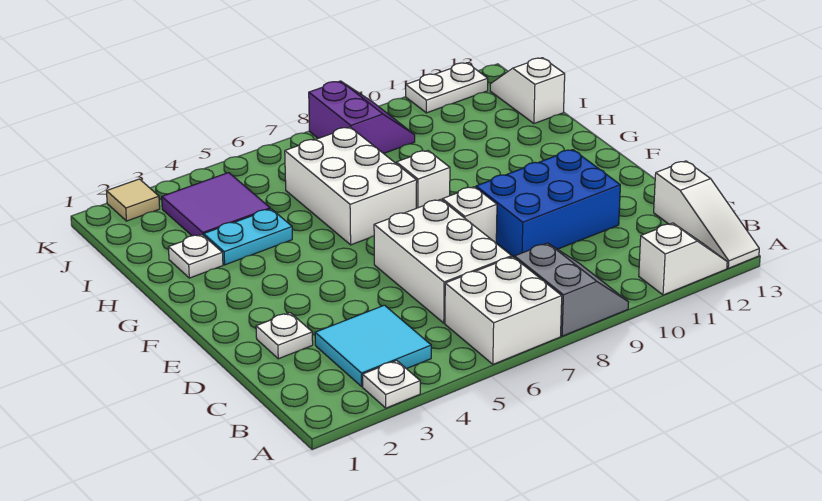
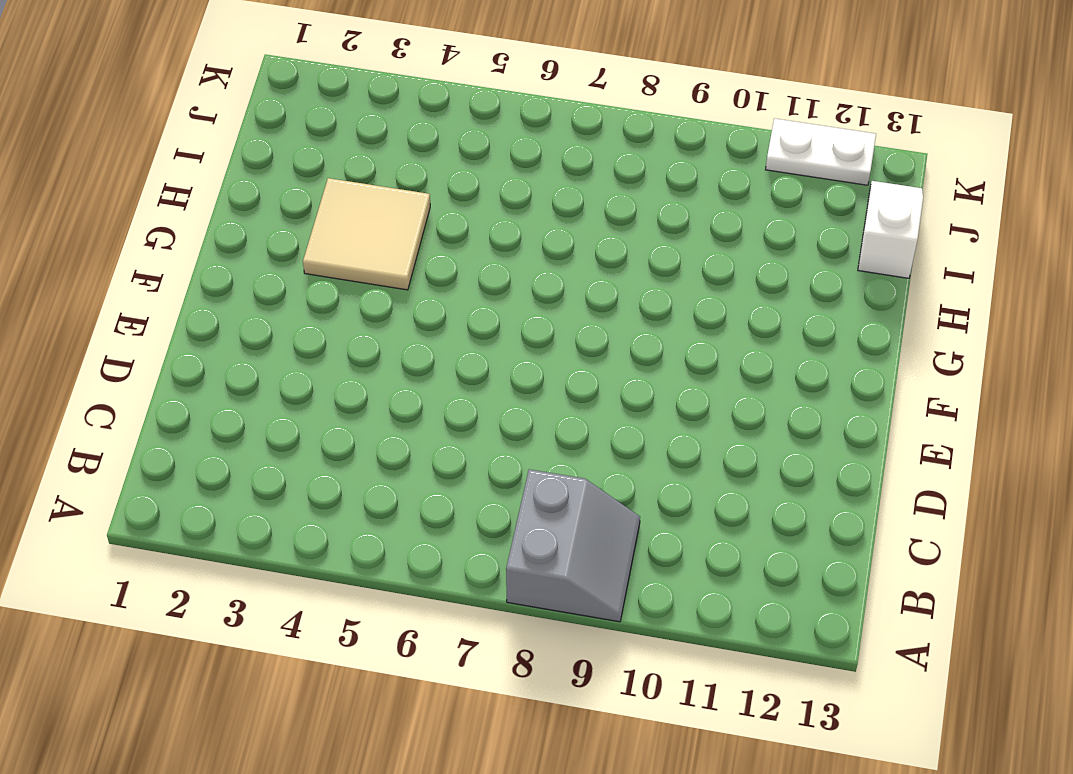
tan tile G3:H4 level 1 -> cyan plate H3:H4 level 1
none -> white plate A3 level 1
none -> white brick A6:B7 level 1
none -> white slope A11:A12 level 1 top 11

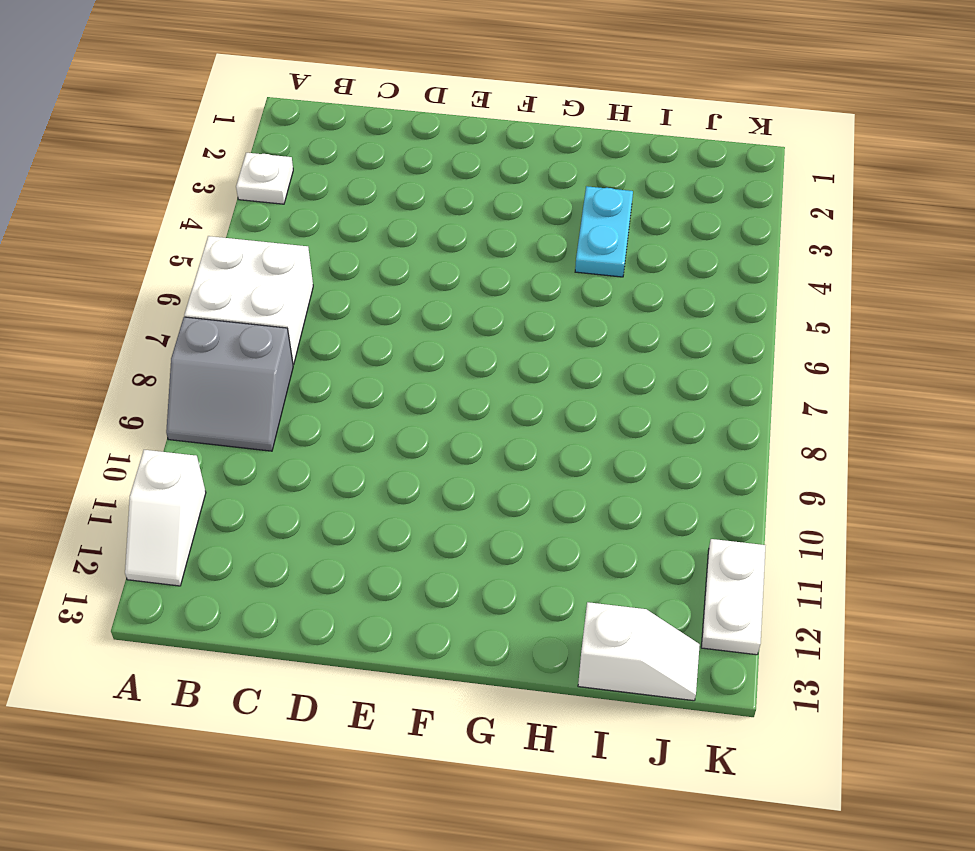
none -> white slope A13:C13 level 1 top C
none -> cyan tile B3:C4 level 1
none -> white brick C6:E7 level 1

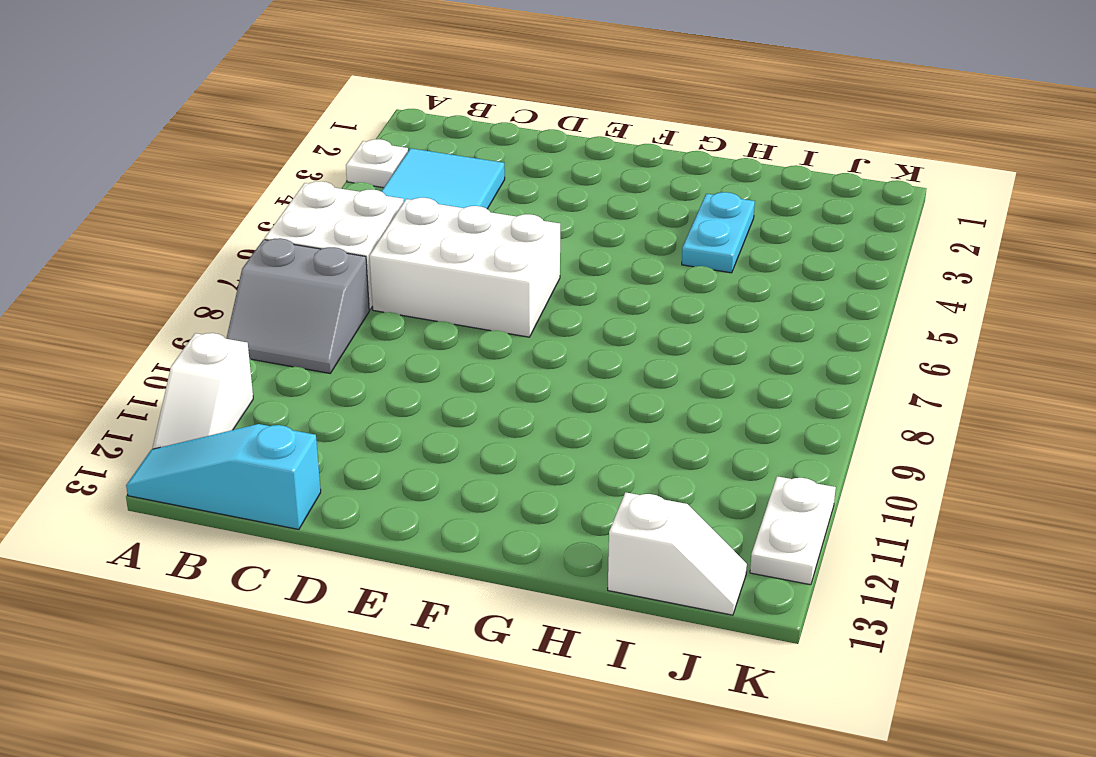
cyan slope A13:C13 level 1 top C -> white slope A13:C13 level 1 top C
none -> white plate D2 level 1
none -> blue brick D9:E11 level 1
none -> white brick E8 level 1

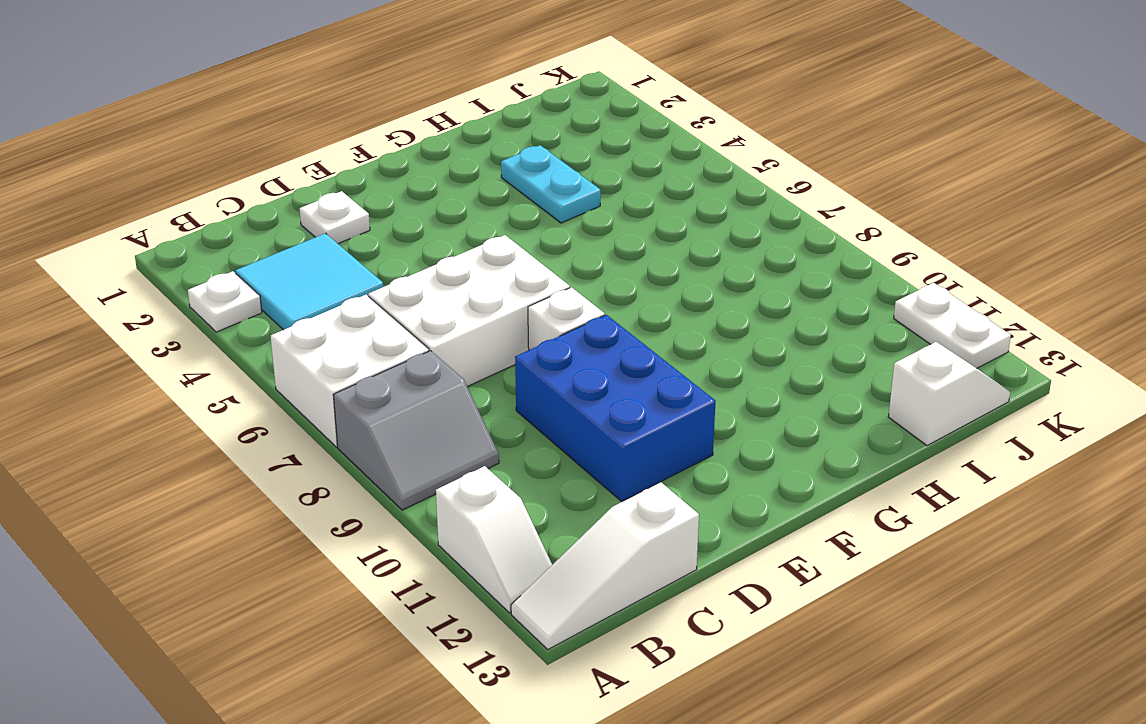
none -> white brick G6:I7 level 1
none -> white brick G8 level 1
none -> white plate H2 level 1

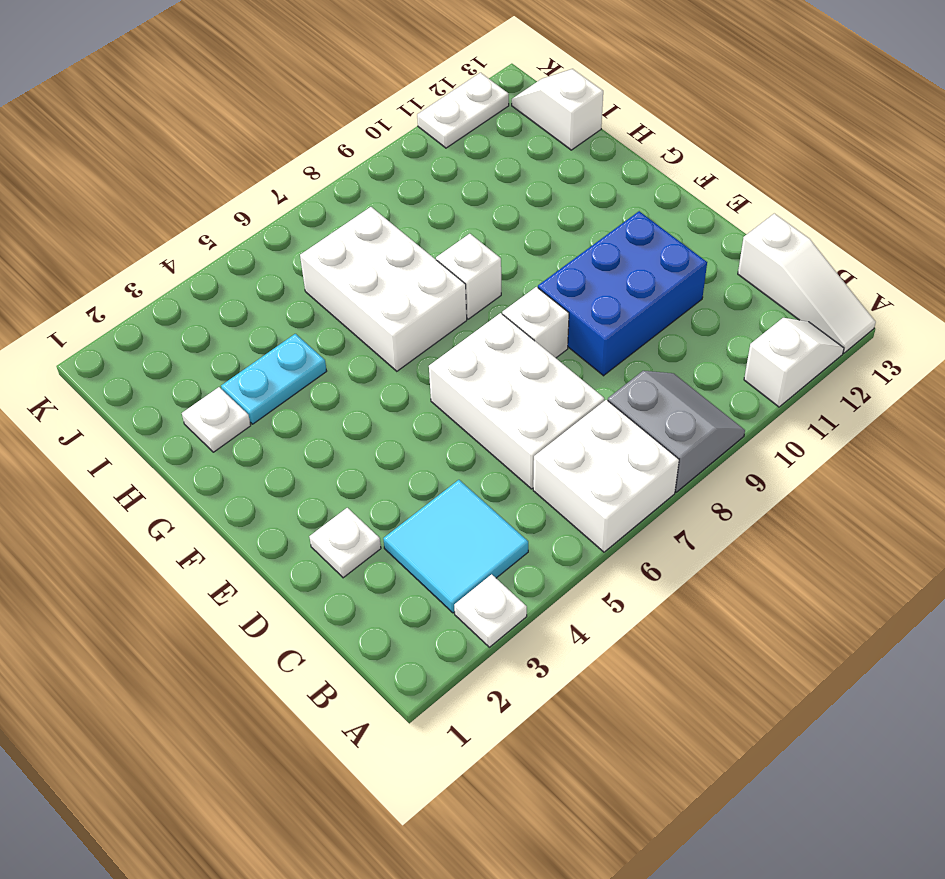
none -> purple tile I3:J4 level 1
none -> purple slope J8:K9 level 1 top 8
none -> tan tile K2 level 1

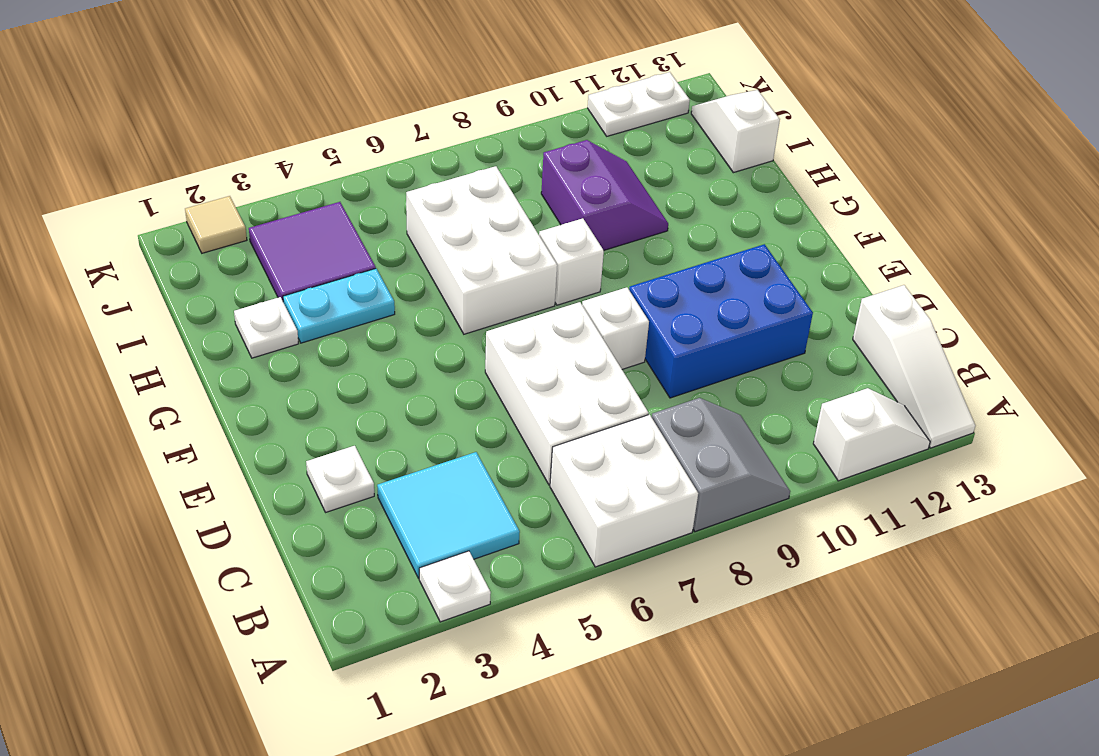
purple slope H9:I10 level 1 top 9 -> purple slope J8:K9 level 1 top 8

